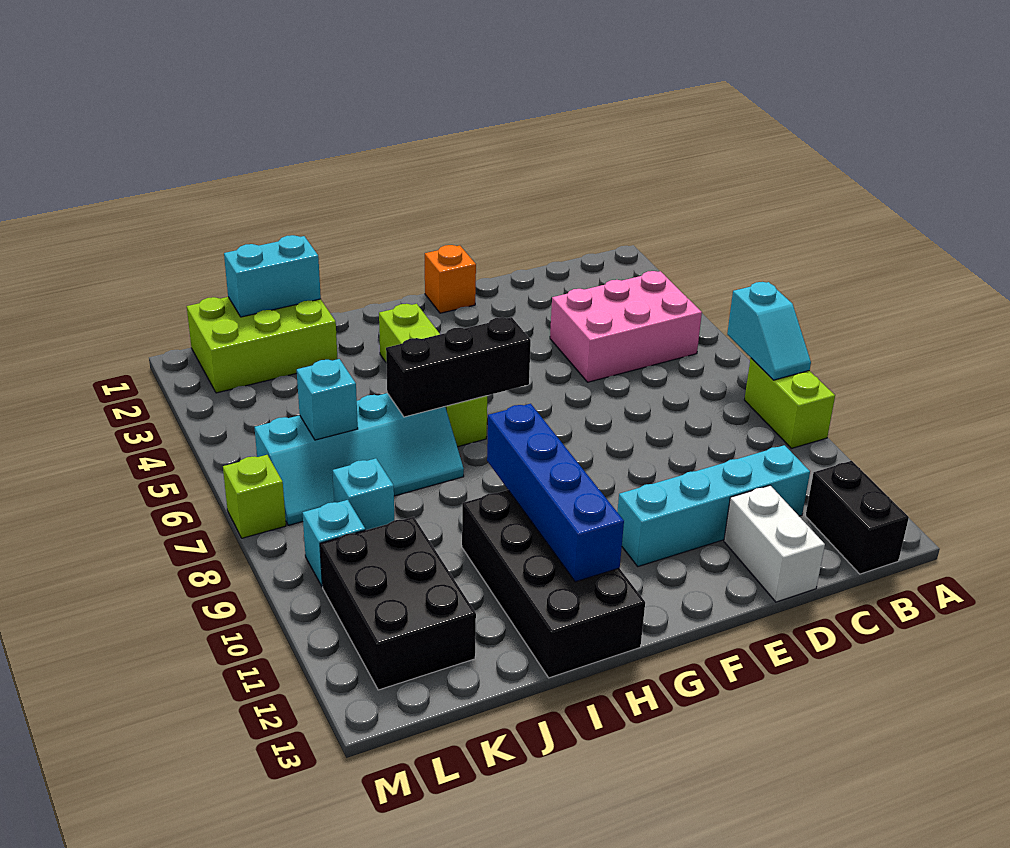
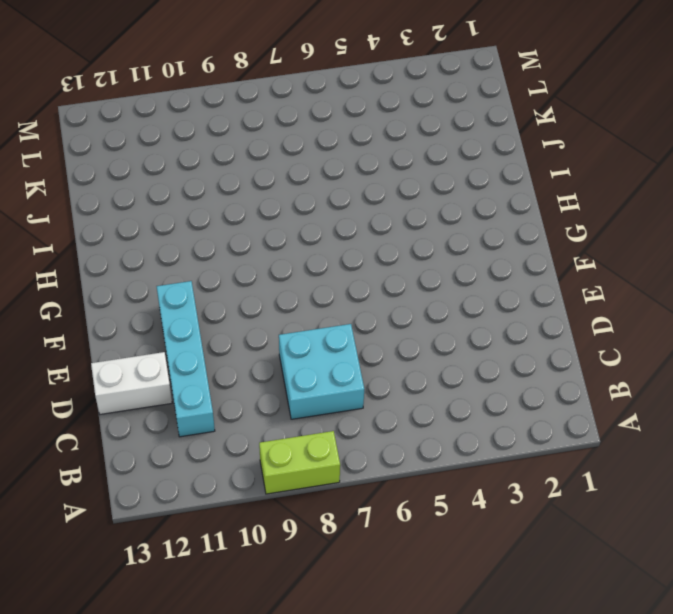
cyan brick C7:D8 level 1 -> none
none -> pink brick B4:D5 level 1
none -> black brick B12:B13 level 1
none -> orange brick F1 level 1

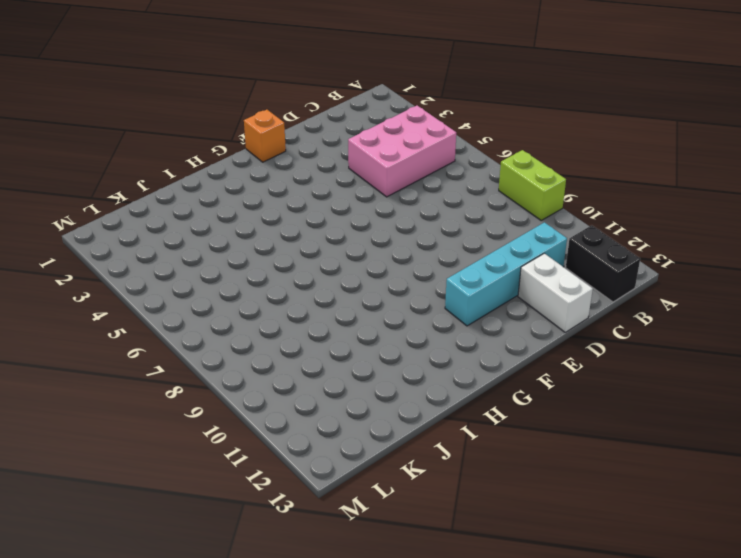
none -> lime brick H3:H6 level 1
none -> black brick H10:I13 level 1
none -> cyan slope I6:L7 level 1 top 6

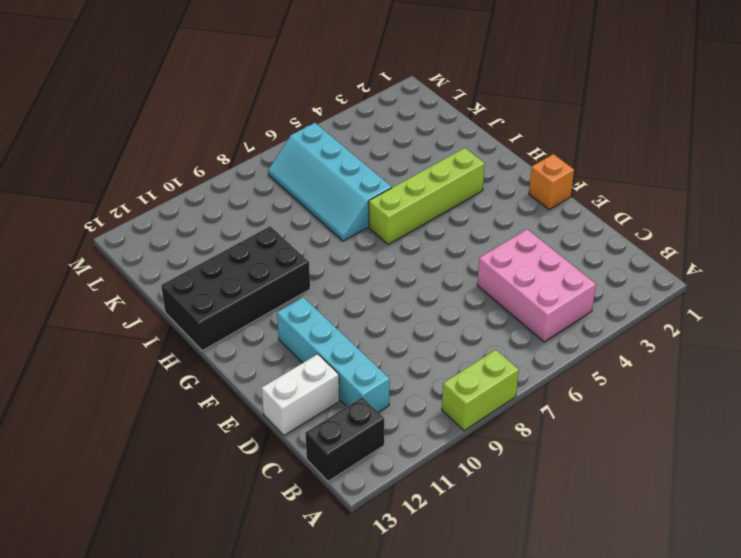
none -> lime brick J1:L2 level 1
none -> cyan brick K8 level 1
none -> black brick K10:L12 level 1

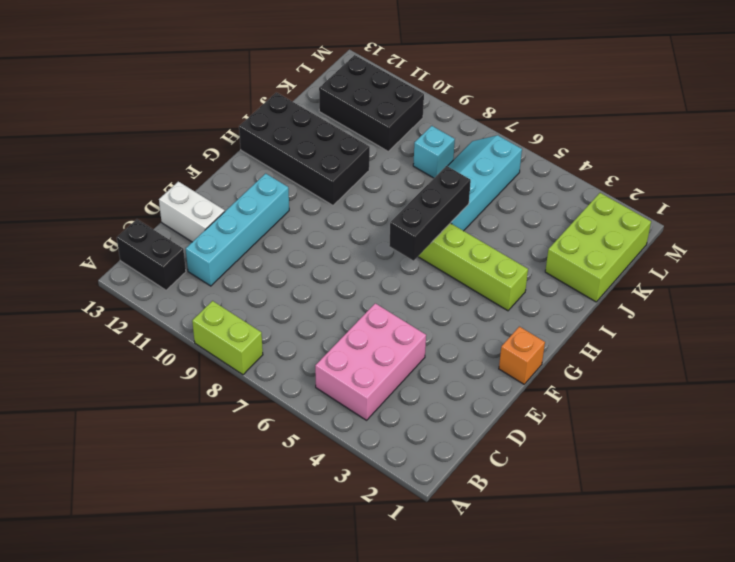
none -> cyan brick L9 level 1
none -> lime brick M7 level 1
none -> cyan slope A7:A8 level 2 top 7

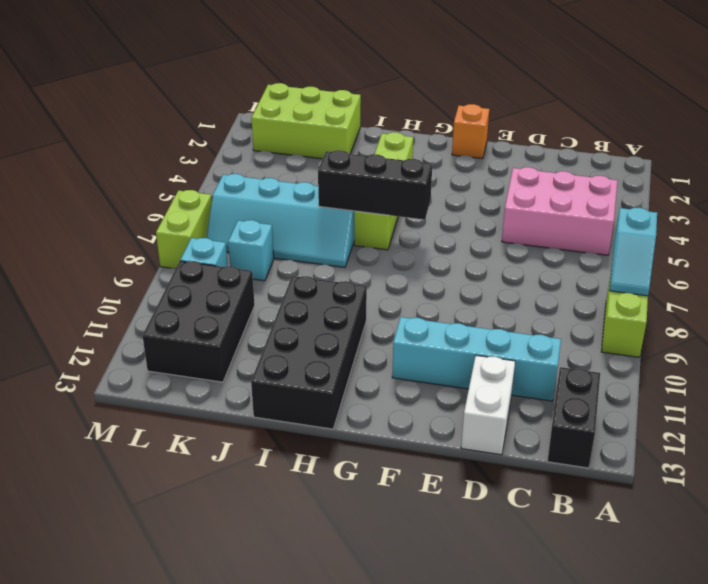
lime brick M7:M8 level 1 -> lime brick M7 level 1
none -> blue brick H9:H12 level 2
none -> cyan brick J1:K1 level 2
none -> cyan brick K6 level 2

